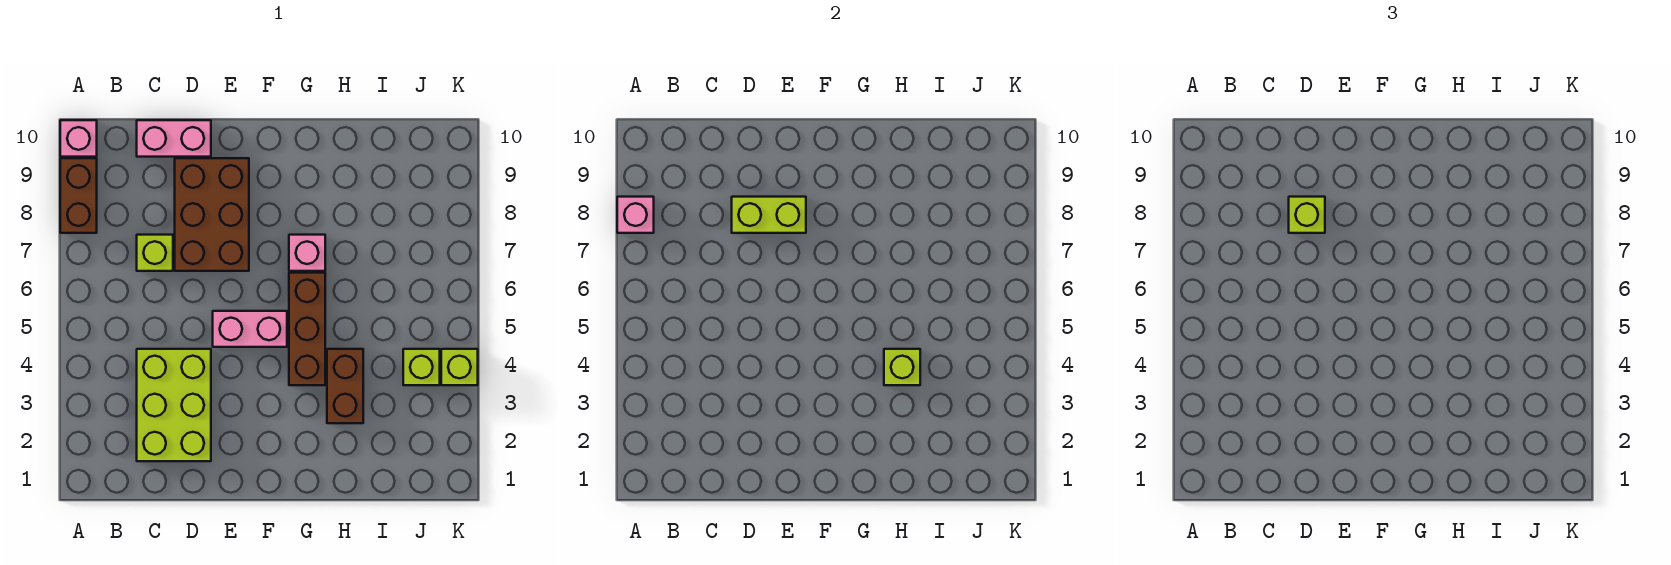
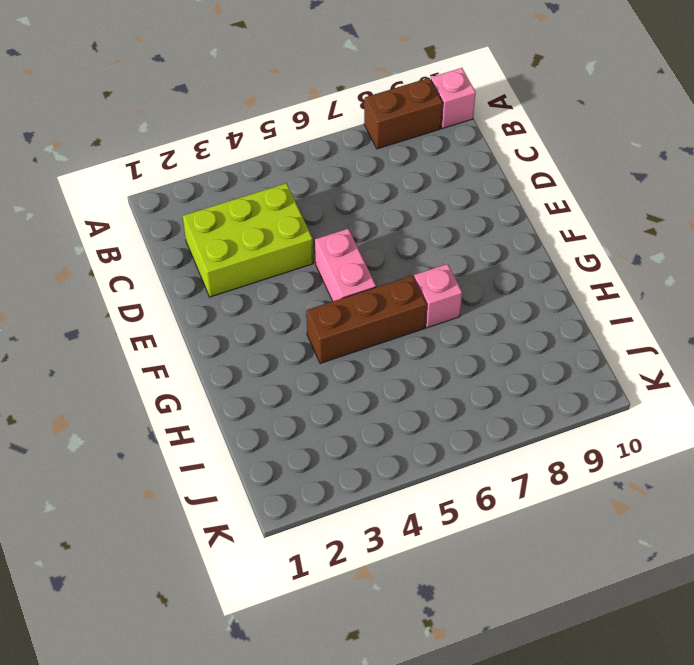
none -> lime brick C7 level 1
none -> pink brick C10:D10 level 1
none -> brown brick D7:E9 level 1

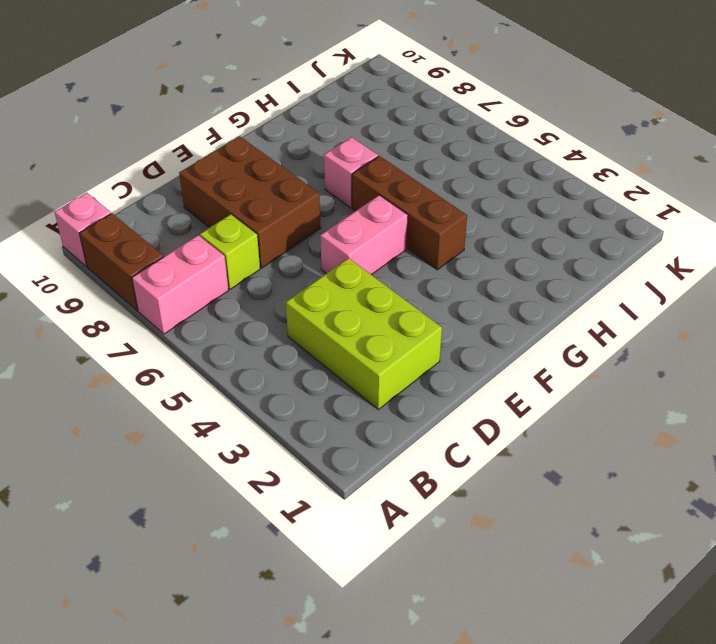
pink brick A7:B7 level 1 -> pink brick C10:D10 level 1
none -> brown brick H3:H4 level 1
none -> lime brick J4 level 1
none -> lime brick K4 level 1

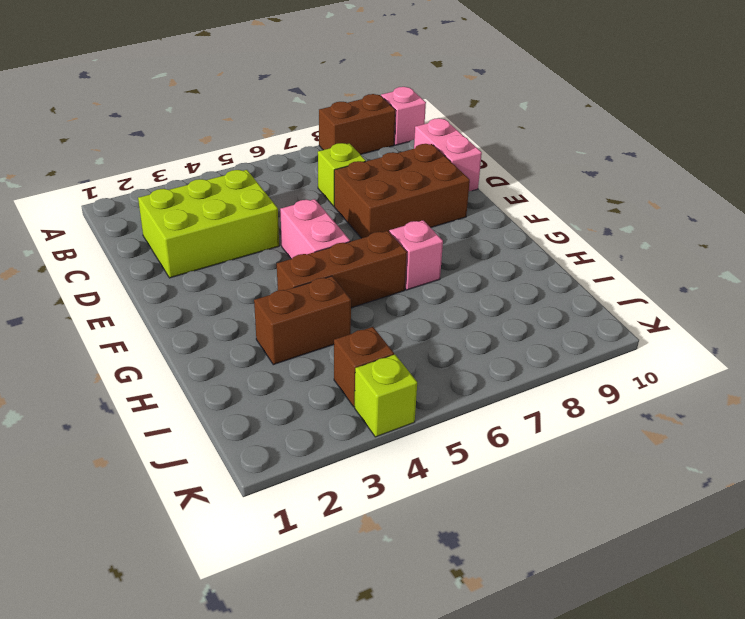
brown brick J4 level 1 -> lime brick J4 level 1
none -> pink brick A8 level 2
none -> lime brick D8:E8 level 2
none -> lime brick H4 level 2

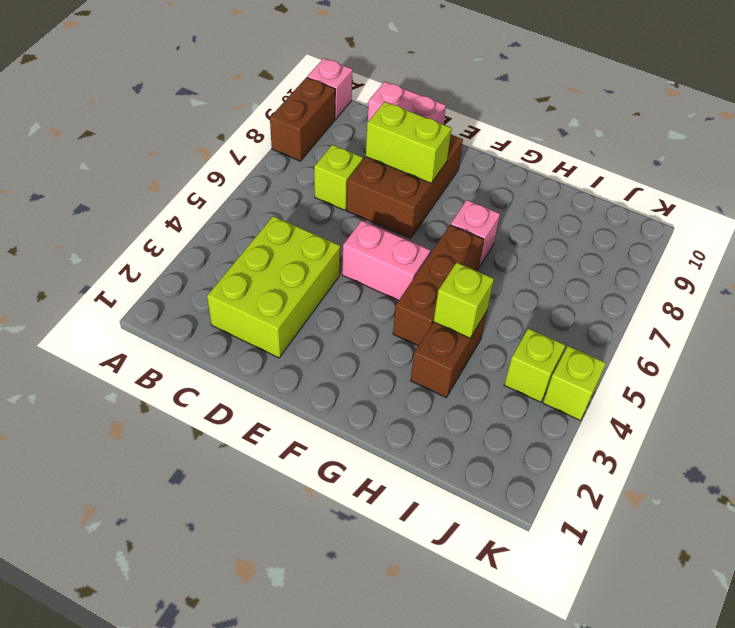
none -> pink brick A8 level 2
none -> lime brick D8 level 3

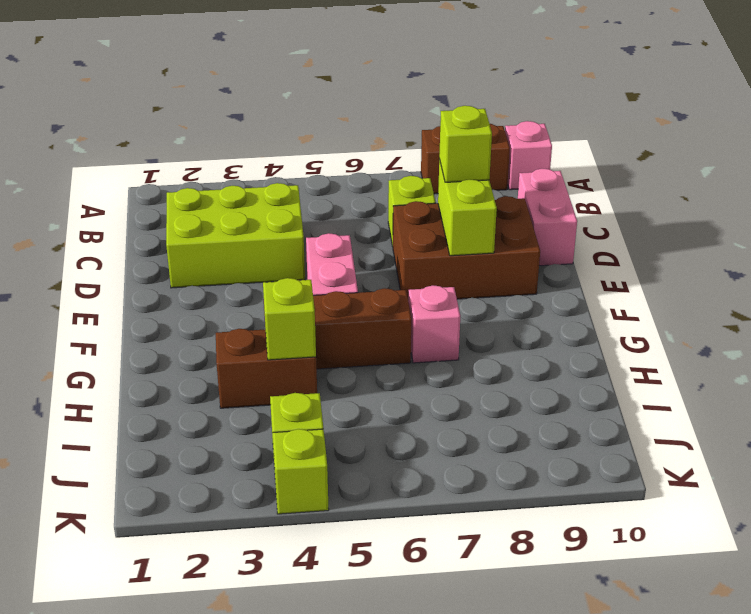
none -> pink brick A8 level 2

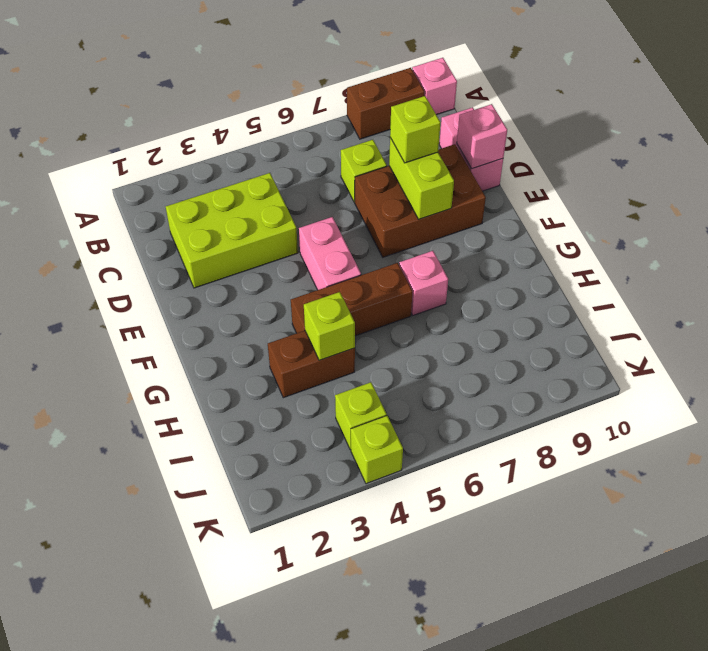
pink brick D10 level 2 -> pink brick A8 level 2

